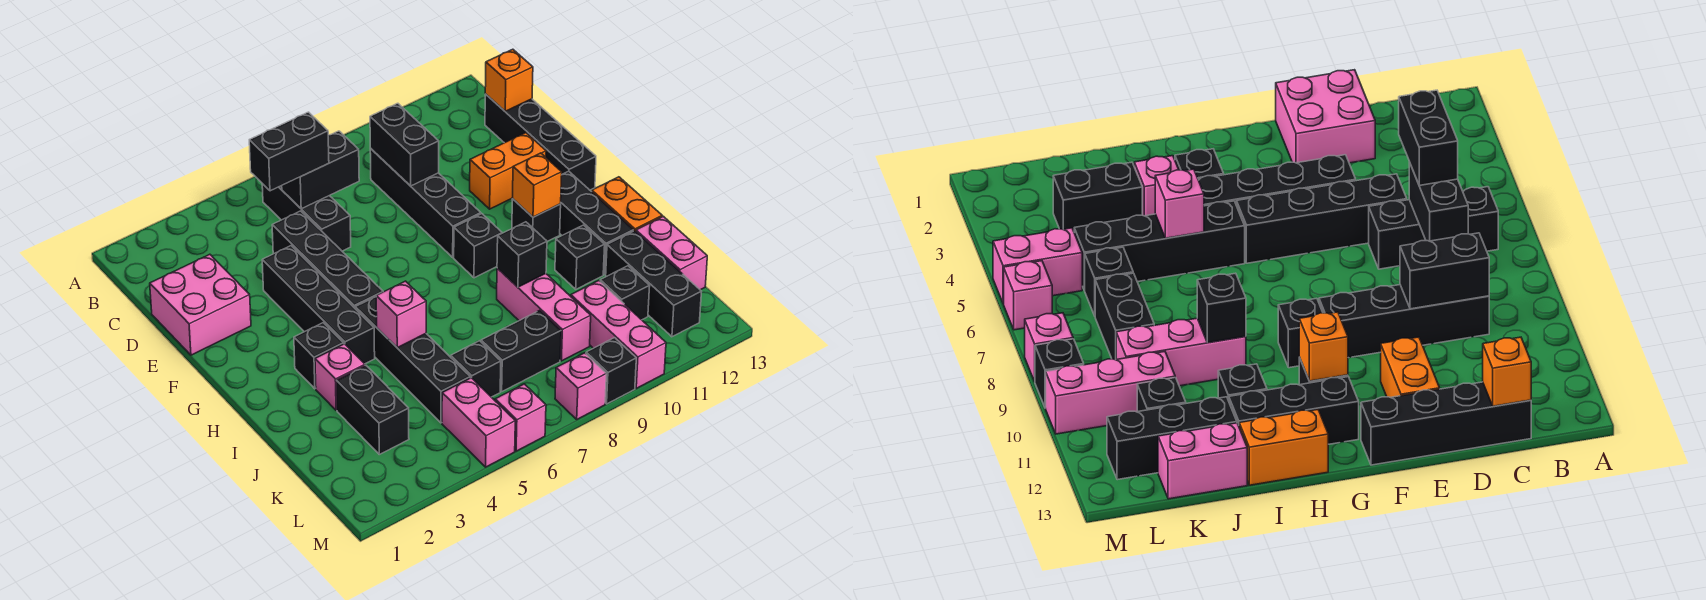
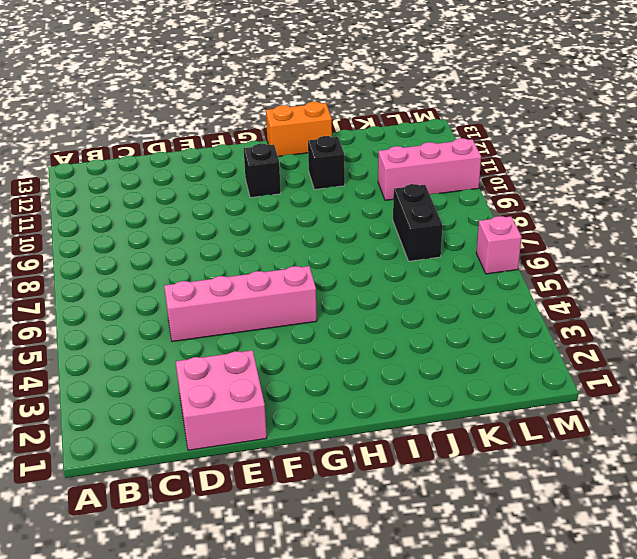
pink brick D5:G5 level 1 -> black brick D5:G5 level 1
none -> black brick B6:D6 level 1
none -> black brick C9:F9 level 1
none -> black brick C13:F13 level 1
none -> black brick E4:H4 level 1

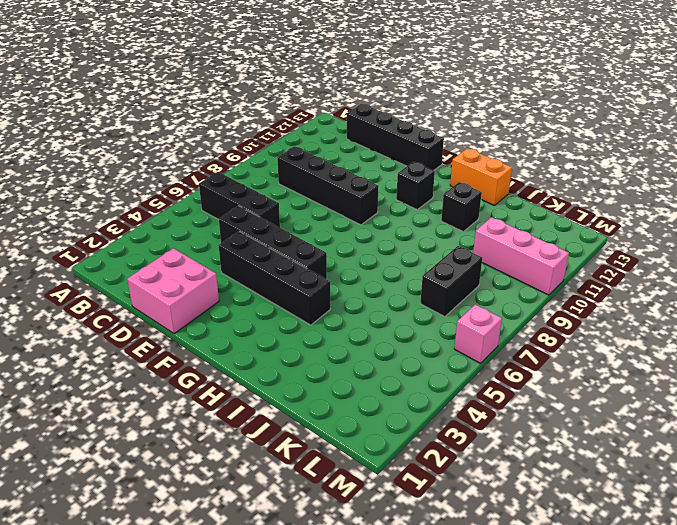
none -> orange brick E11:E12 level 1
none -> black brick G9 level 1
none -> black brick G12:I12 level 1
none -> black brick H3 level 1

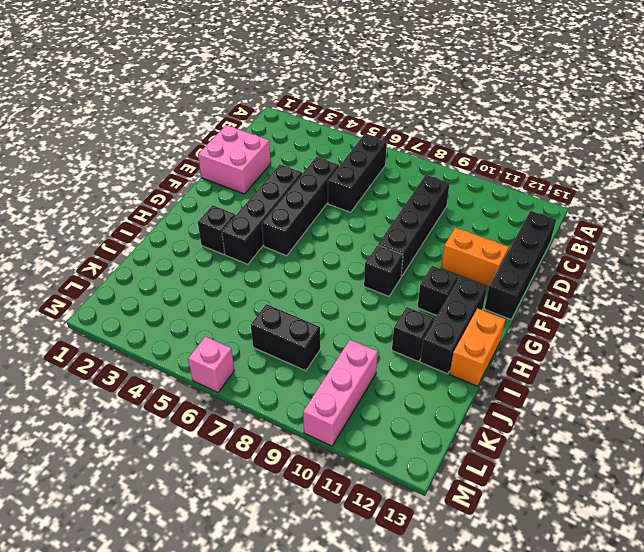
none -> black brick H5:K5 level 1
none -> pink brick I3 level 1
none -> pink brick I9:K9 level 1
none -> black brick J3:K3 level 1

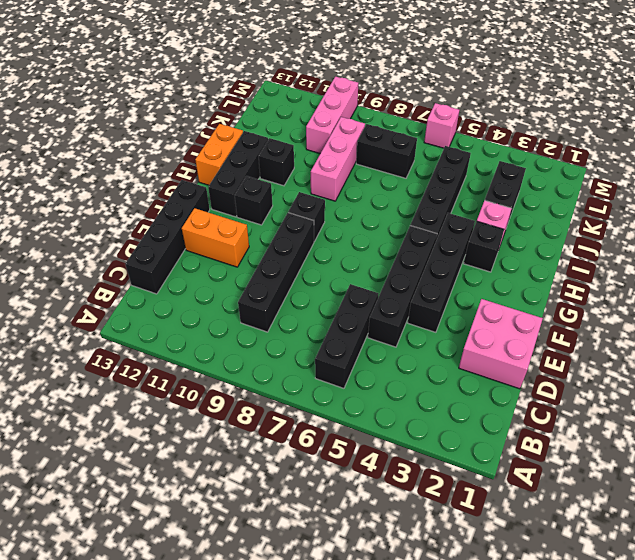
none -> black brick J12:L12 level 1
none -> pink brick J13:K13 level 1
none -> black brick K6 level 1
none -> black brick K11 level 1

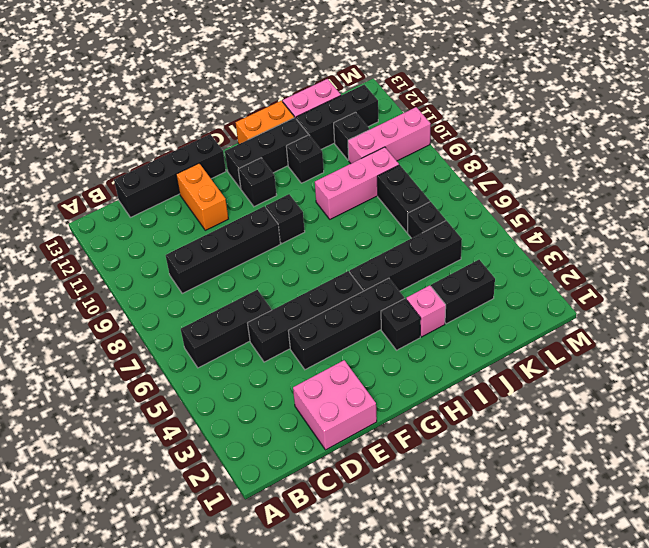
none -> pink brick L5:M5 level 1
none -> pink brick M6 level 1
none -> pink brick M8 level 1
none -> black brick M9 level 1

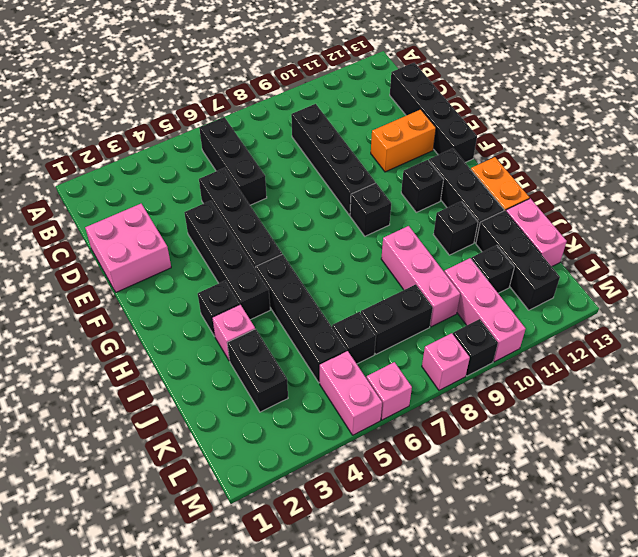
none -> black brick C6:C7 level 2
none -> black brick C9:D9 level 2
none -> orange brick C13 level 2
none -> orange brick G11 level 2

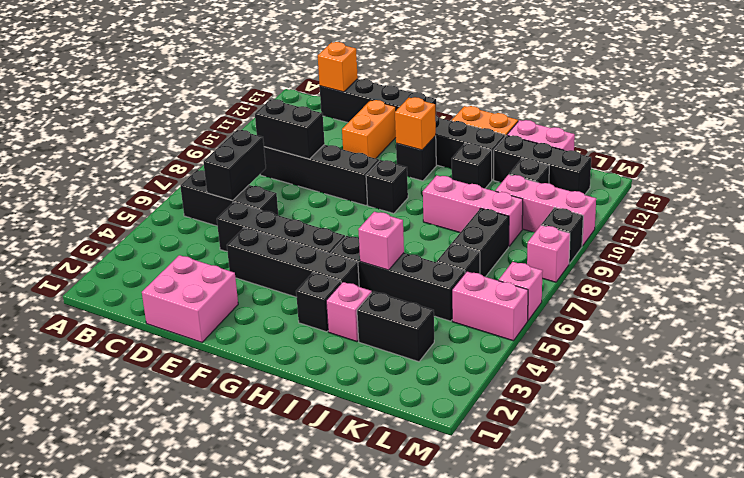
none -> black brick I9 level 2
none -> black brick C5:C6 level 3

